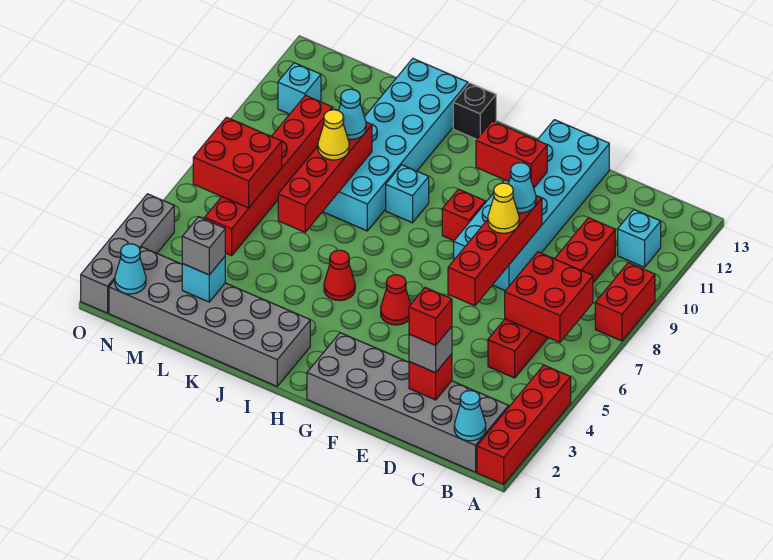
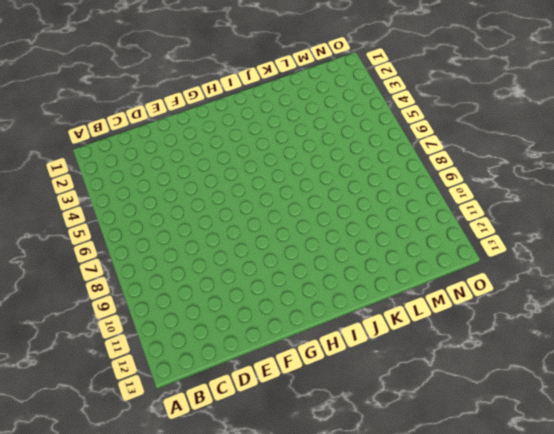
none -> red brick A1:A4 level 1
none -> red brick A8:A9 level 1
none -> grey brick B1:G2 level 1
none -> cyan brick B11 level 1

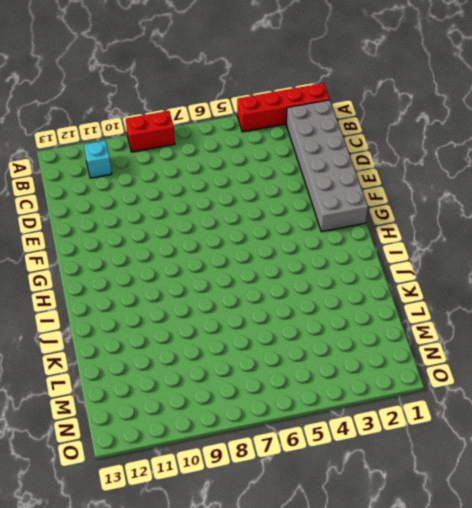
none -> red brick C5:C10 level 1
none -> cyan brick E8:F13 level 1
none -> red cone G5 level 1
none -> red brick G9 level 1

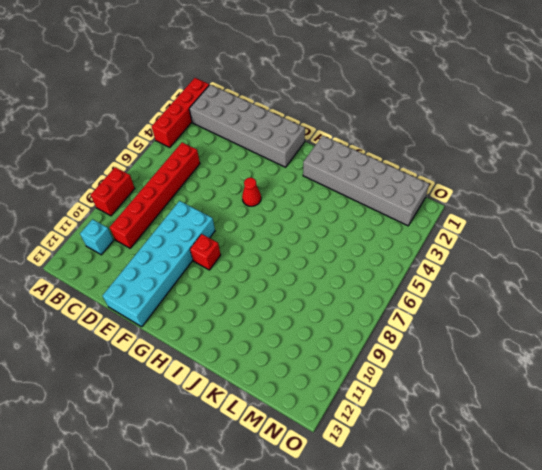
none -> red cone I5 level 1
none -> cyan brick I9 level 1
none -> black brick I13 level 1
none -> cyan brick J8:K13 level 1

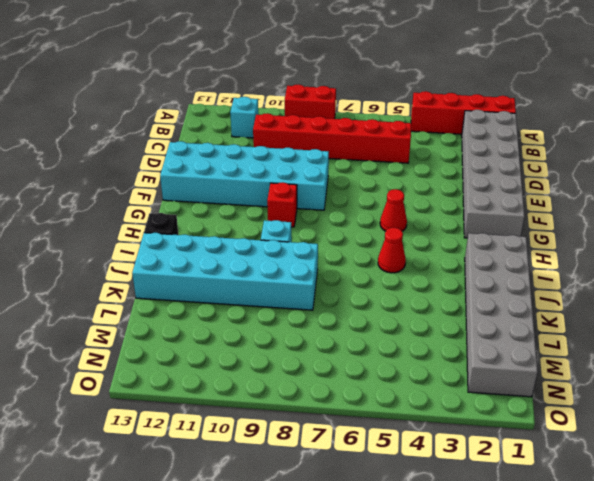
none -> red brick M5:M10 level 1
none -> cyan brick N11 level 1
none -> grey brick O1:O4 level 1
none -> cyan cone B1 level 2

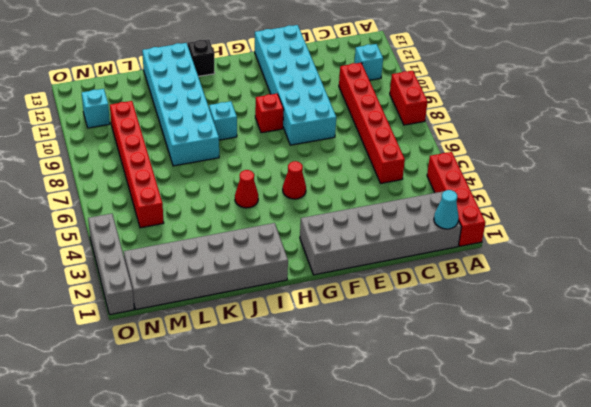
none -> red brick B6:C7 level 2
none -> red brick D2 level 2
none -> red brick E6:E9 level 2
none -> red brick F11:G11 level 2

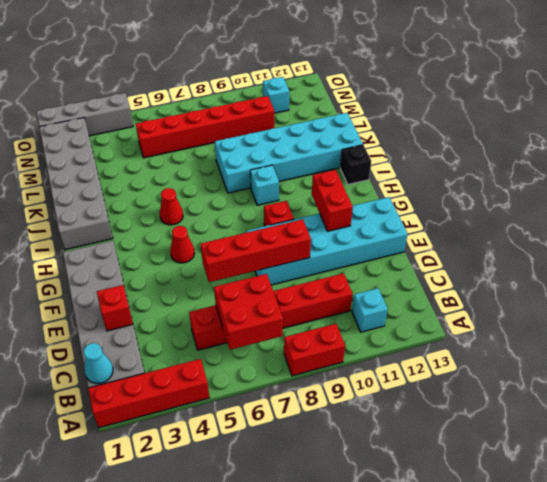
none -> red brick K6:K9 level 2
none -> cyan brick L2 level 2
none -> red brick M6:N7 level 2
none -> cyan cone N1 level 2

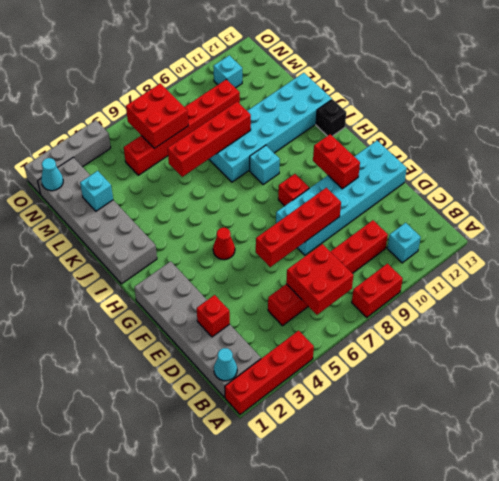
none -> red cone I5 level 1
none -> grey brick D2 level 3
none -> yellow cone E8 level 3
none -> cyan cone E9 level 3

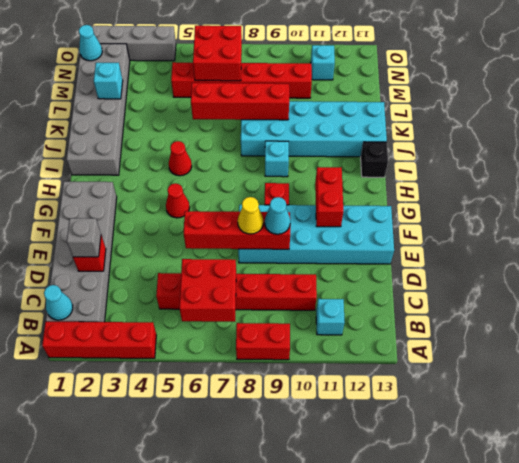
none -> yellow cone K8 level 3
none -> cyan cone K9 level 3
none -> grey brick L2 level 3
none -> red brick D2 level 4

